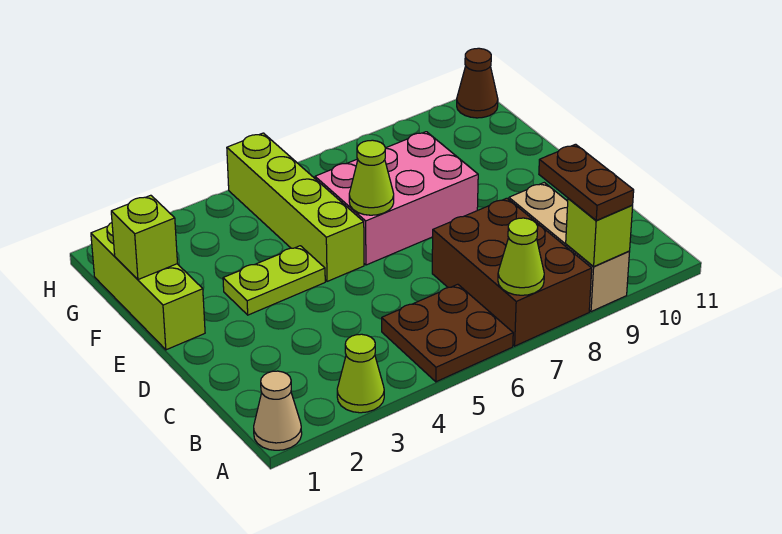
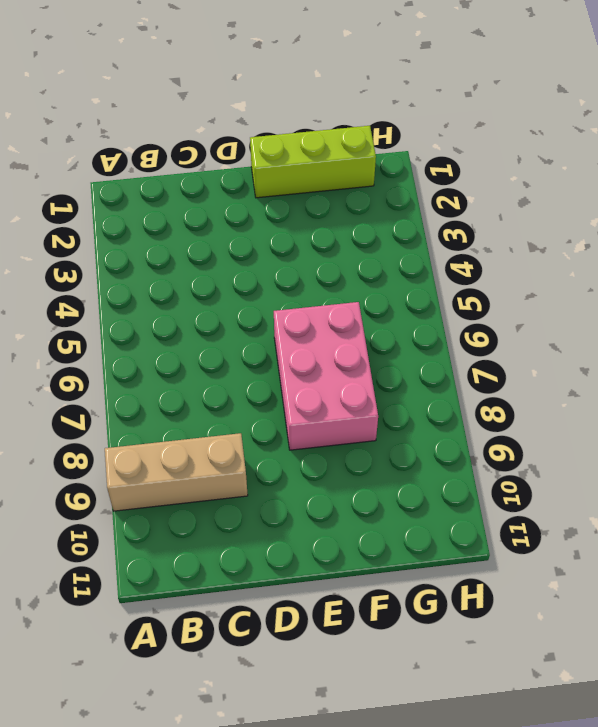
none -> tan cone A1 level 1
none -> lime cone A3 level 1
none -> brown plate A5:B6 level 1

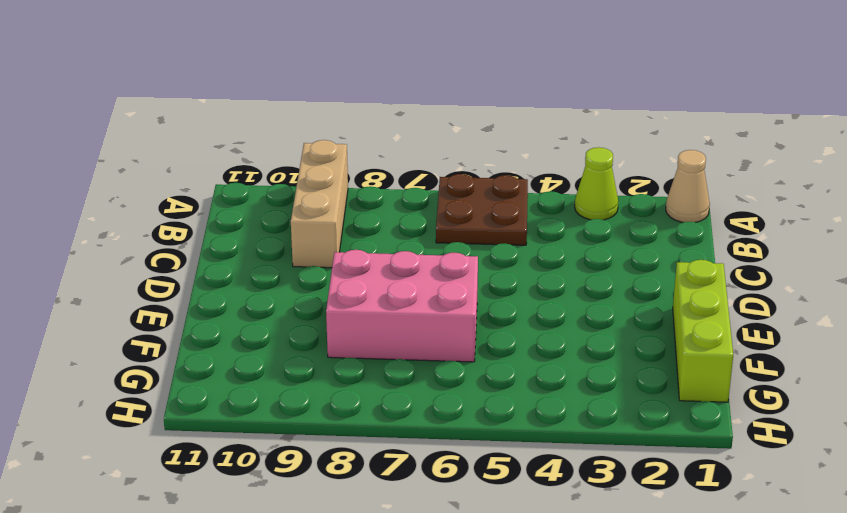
none -> brown brick A7:C8 level 1
none -> lime plate E3:E4 level 1
none -> lime brick E5:H5 level 1

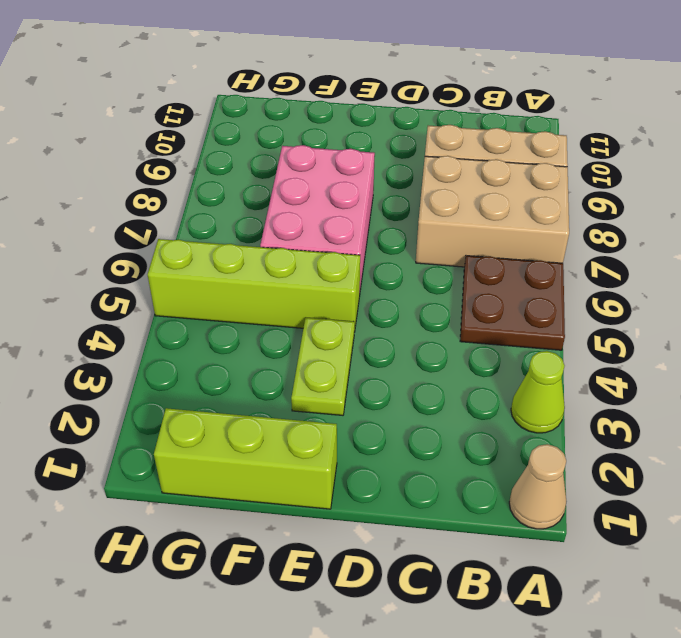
tan brick A7:C8 level 1 -> brown brick A7:C8 level 1
none -> brown cone H11 level 1
none -> lime cone A7 level 2
none -> lime brick A9 level 2

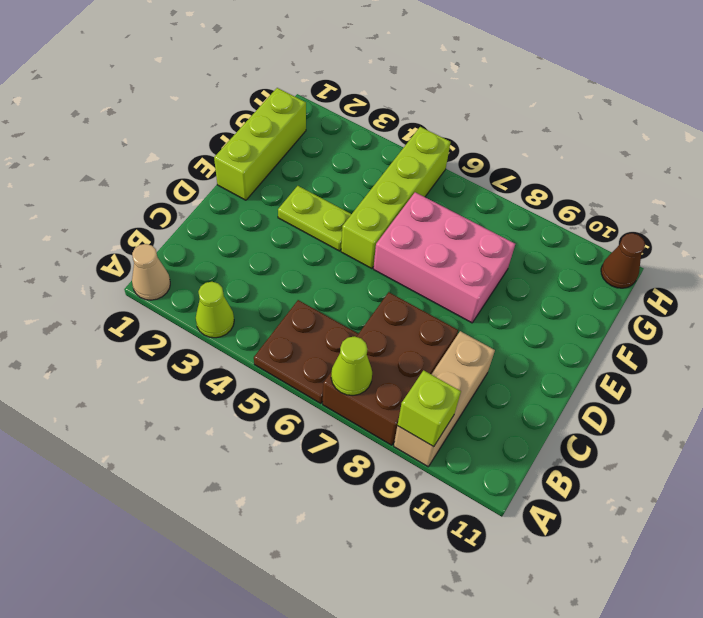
none -> lime cone E6 level 2
none -> lime brick F1 level 2
none -> brown plate A9:B9 level 3

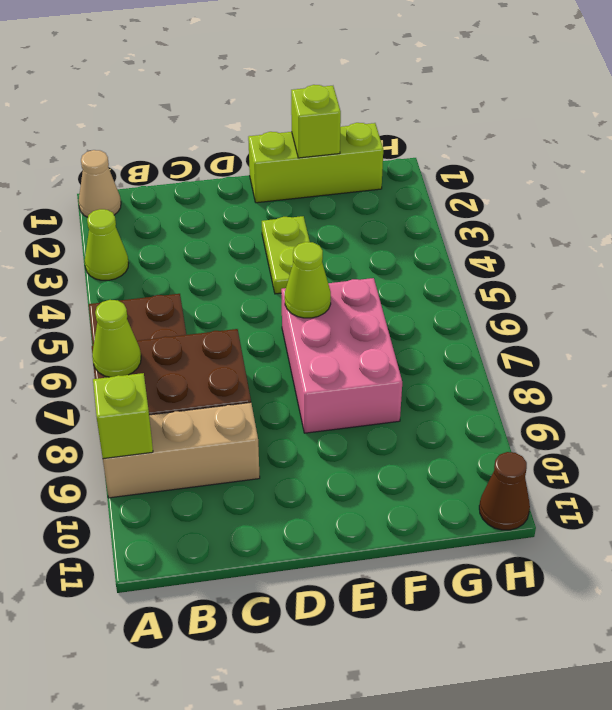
none -> lime brick E5:H5 level 1
none -> brown plate A9:B9 level 3

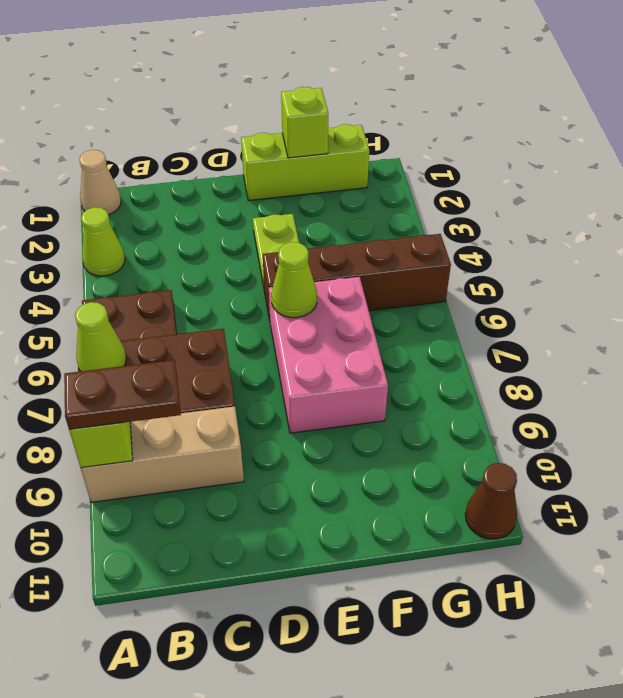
brown brick E5:H5 level 1 -> lime brick E5:H5 level 1

